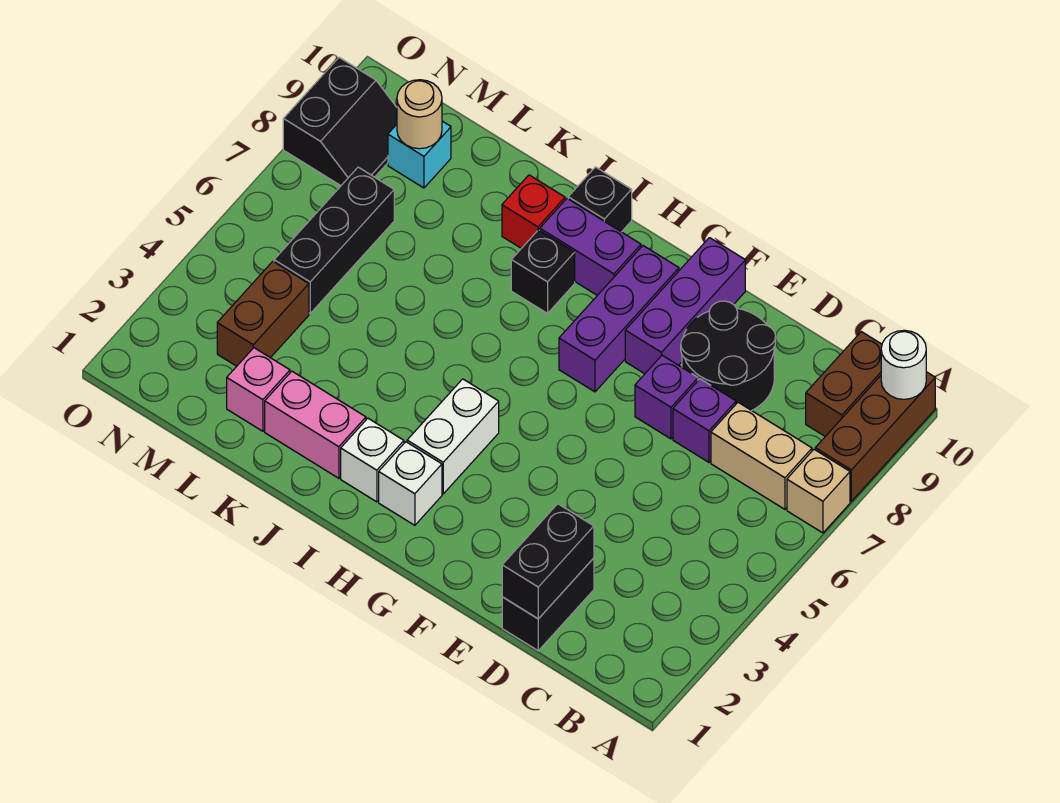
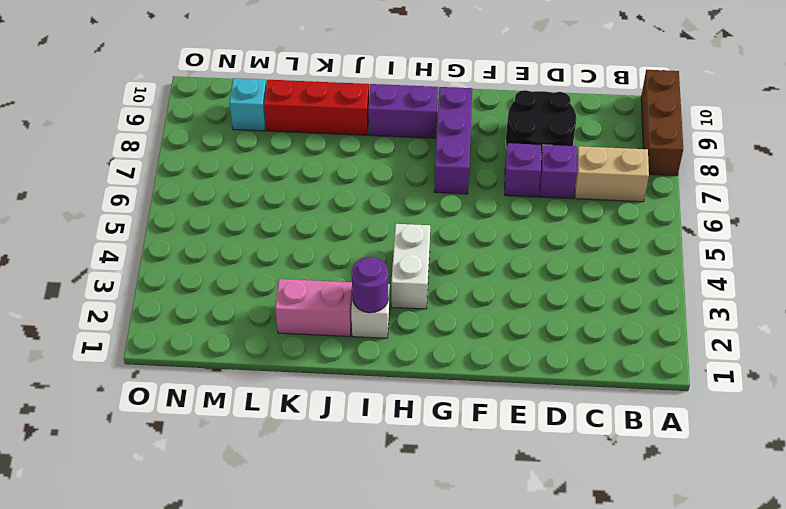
purple round brick I2 level 2 -> none
red brick J9:L9 level 1 -> red brick J9 level 1
none -> tan brick A7 level 1
none -> brown brick B9:B10 level 1
none -> black brick D1:D2 level 1

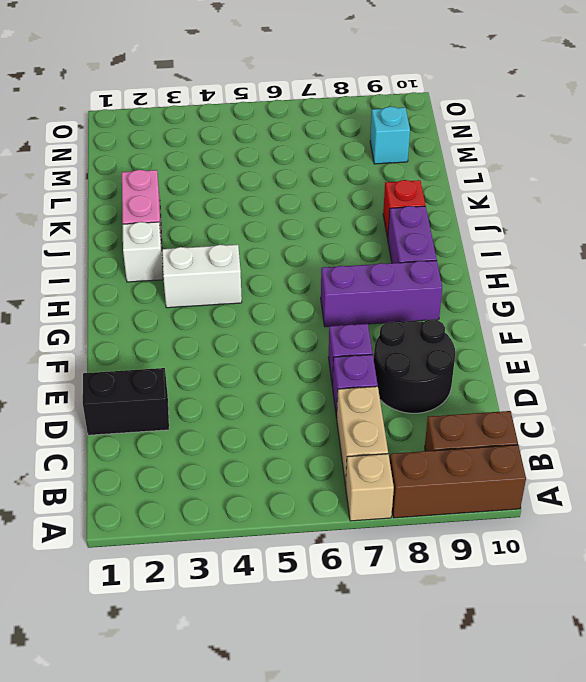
none -> purple brick F8:F10 level 1
none -> white brick H2 level 1
none -> black brick I8 level 1

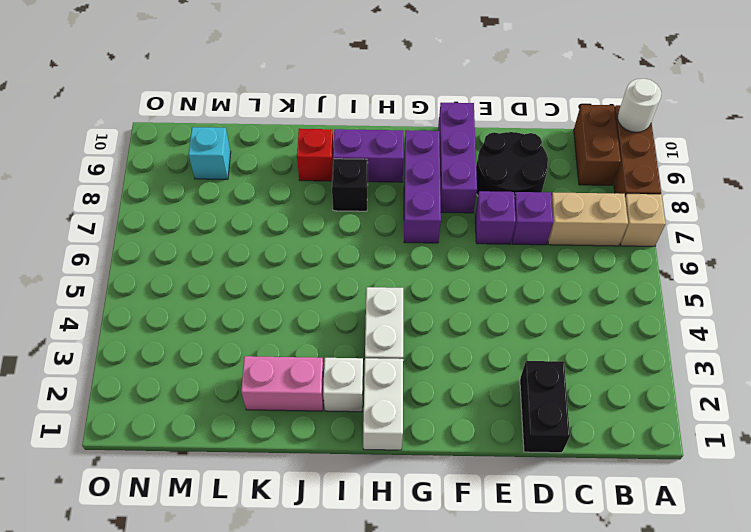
white brick H1:H2 level 1 -> white brick H2 level 1
none -> black brick I10 level 1
none -> pink brick L2 level 1
none -> brown brick M3:M4 level 1

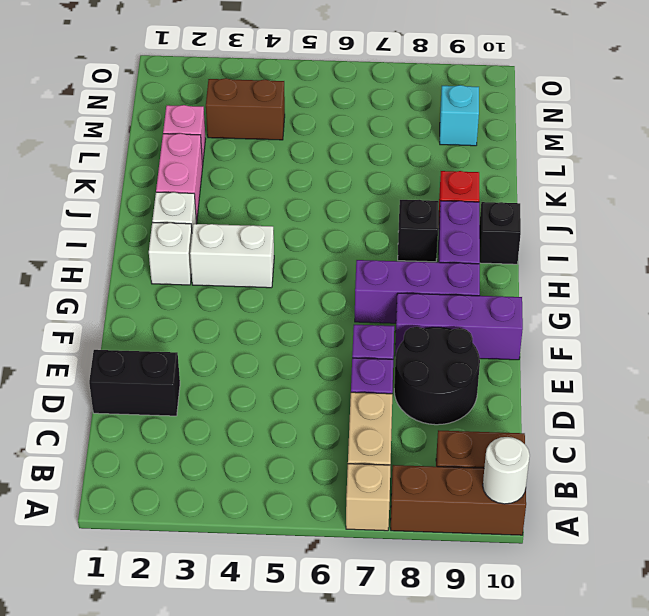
none -> black brick M5:M7 level 1
none -> black slope N8:O9 level 1 top O
none -> black brick D1:D2 level 2

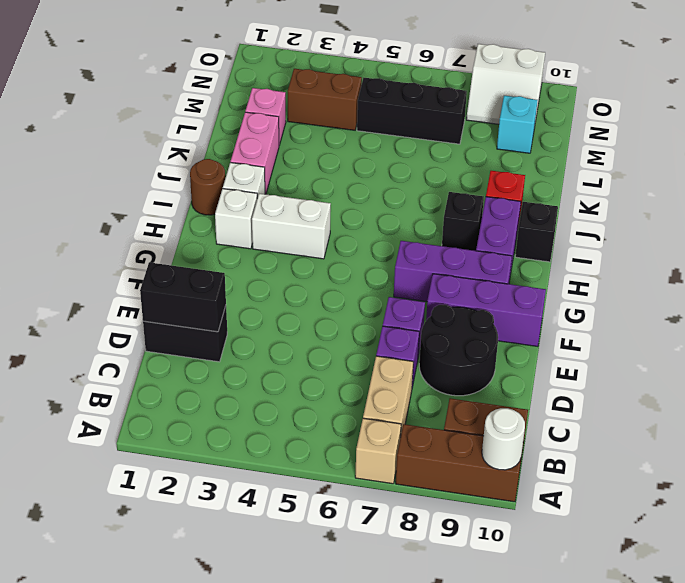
brown round brick I1 level 1 -> none
white slope N8:O9 level 1 top O -> black slope N8:O9 level 1 top O
none -> tan round brick M9 level 2

